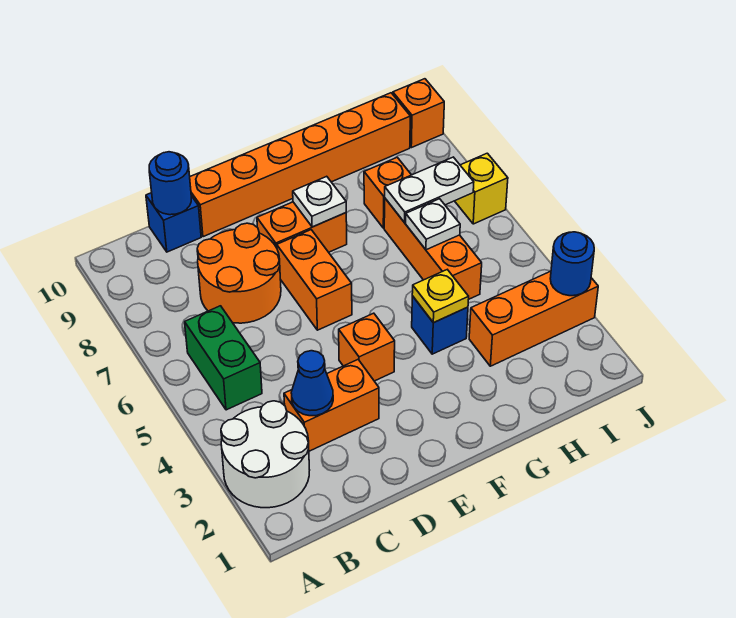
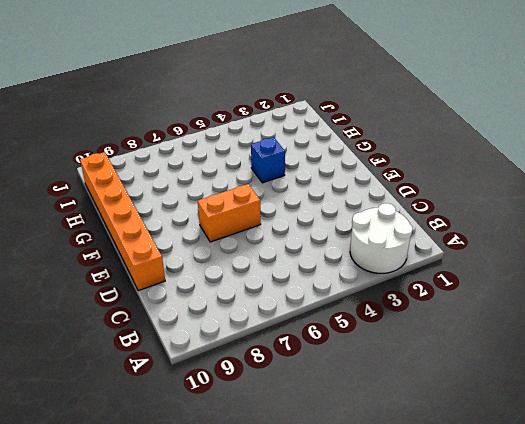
none -> green brick B5:B6 level 1
none -> orange brick C3:D3 level 1
none -> orange round brick C7:D8 level 1

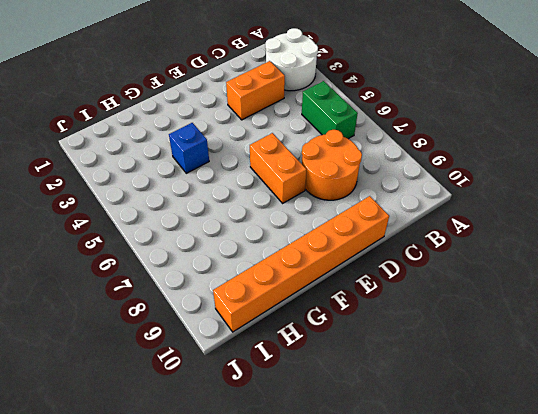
none -> blue brick C10 level 1
none -> orange brick E4 level 1
none -> orange brick E8:F8 level 1

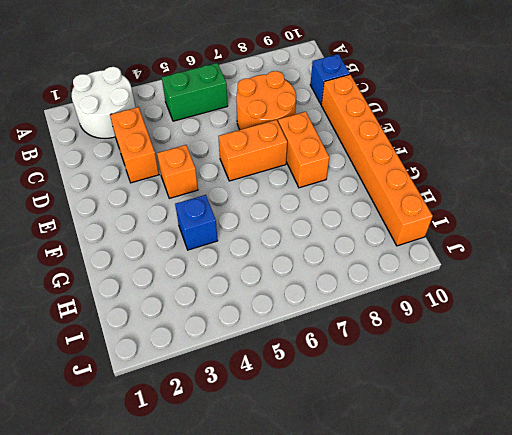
none -> orange brick H3:J3 level 1
none -> orange brick H5:H7 level 1
none -> orange brick H8 level 1

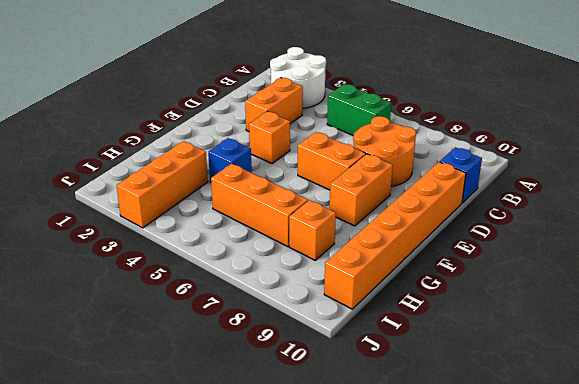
none -> yellow brick J7 level 1
none -> orange brick J10 level 1
none -> blue cone C3 level 2

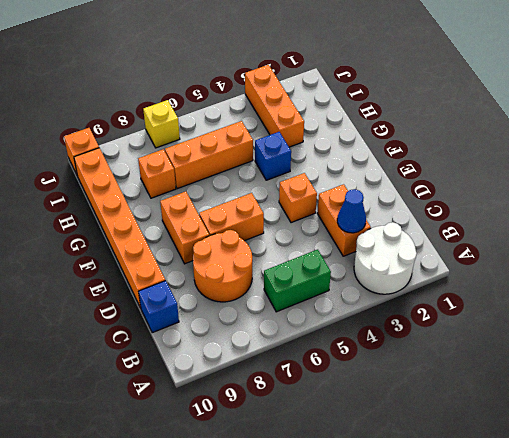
none -> blue round brick C10 level 2
none -> white plate F8 level 2
none -> yellow plate G4 level 2

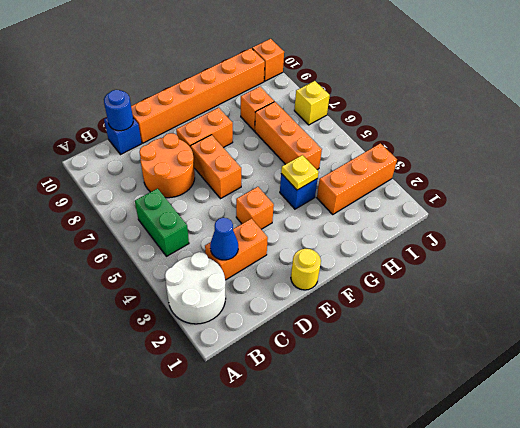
yellow round brick E1 level 1 -> none
none -> white plate F8 level 2
none -> white plate H6 level 2
none -> white plate H7:I7 level 2

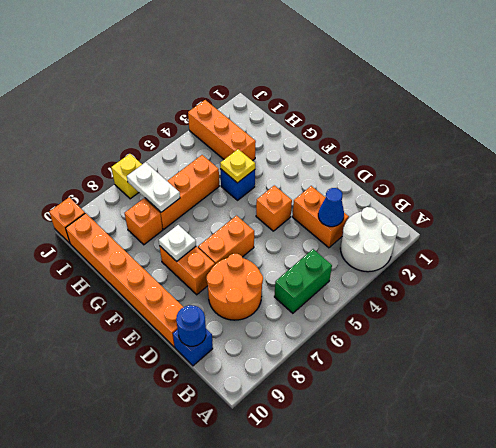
none -> white plate H6 level 2
none -> blue round brick J3 level 2

